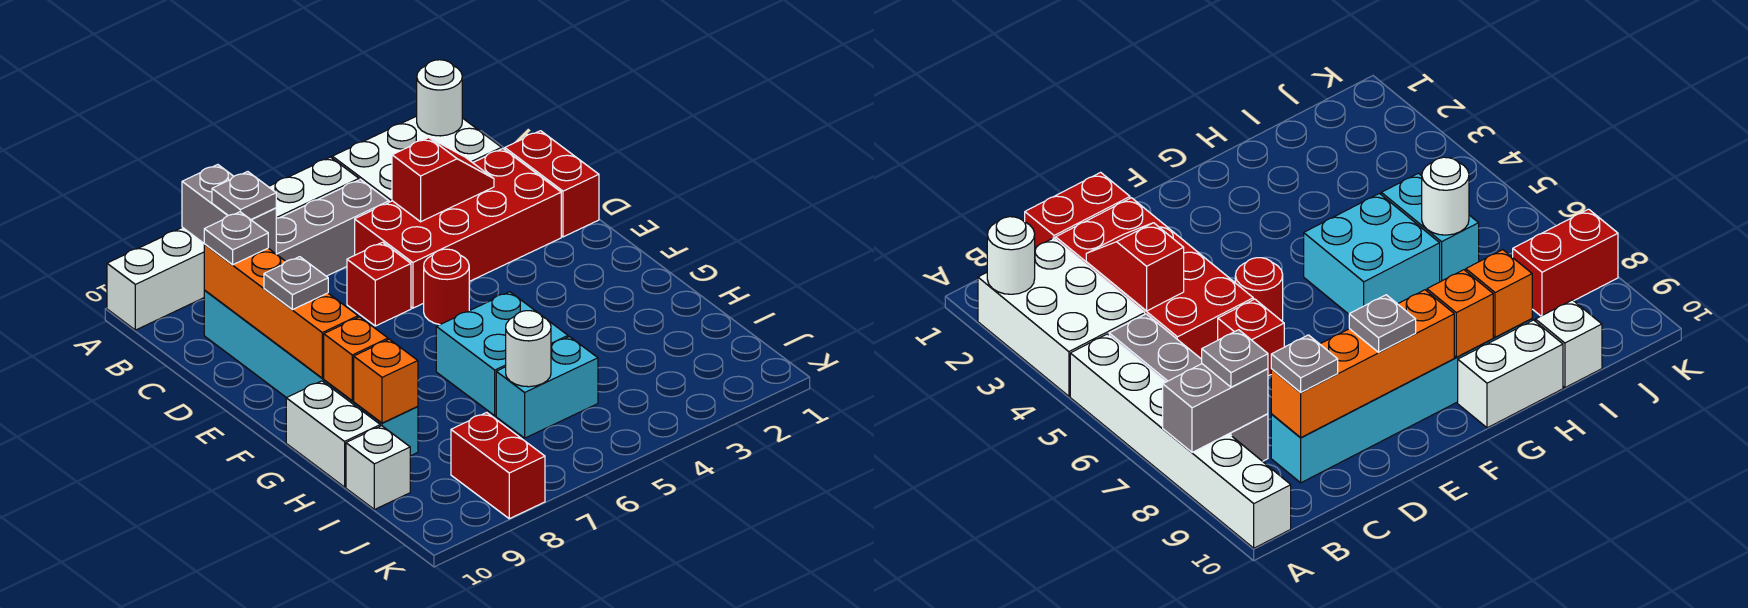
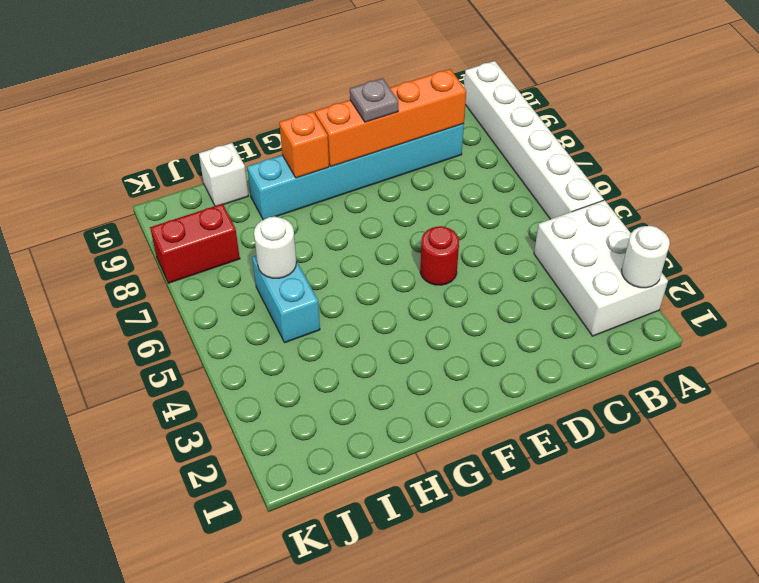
none -> grey brick B5:B8 level 1
none -> red brick C1:D1 level 1
none -> red brick C2:D5 level 1

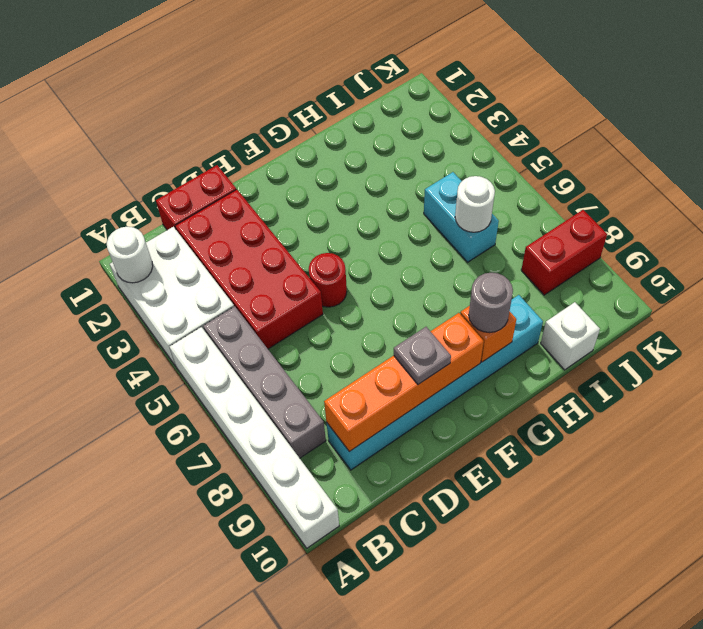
grey round brick G9 level 3 -> none
none -> red brick D6 level 1
none -> cyan brick G5:H6 level 1
none -> white brick G10:H10 level 1

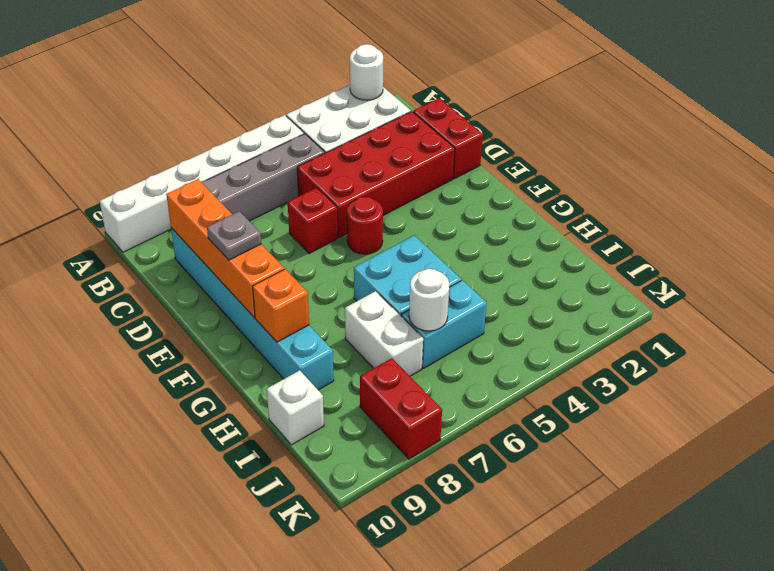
white brick H7:I7 level 1 -> white brick G10:H10 level 1
none -> grey brick A8:B8 level 2
none -> red slope C3:C4 level 2 top 4
none -> orange brick H9 level 2

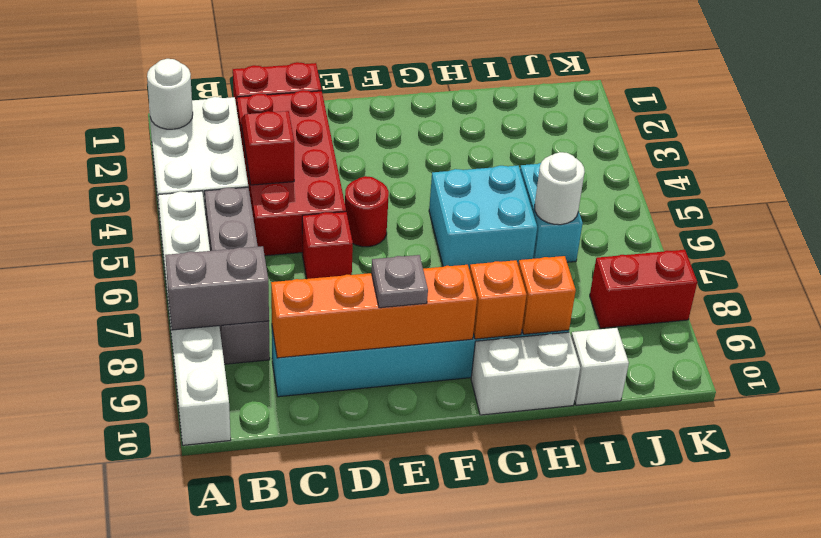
none -> grey plate B8 level 3
none -> grey plate C9 level 3

